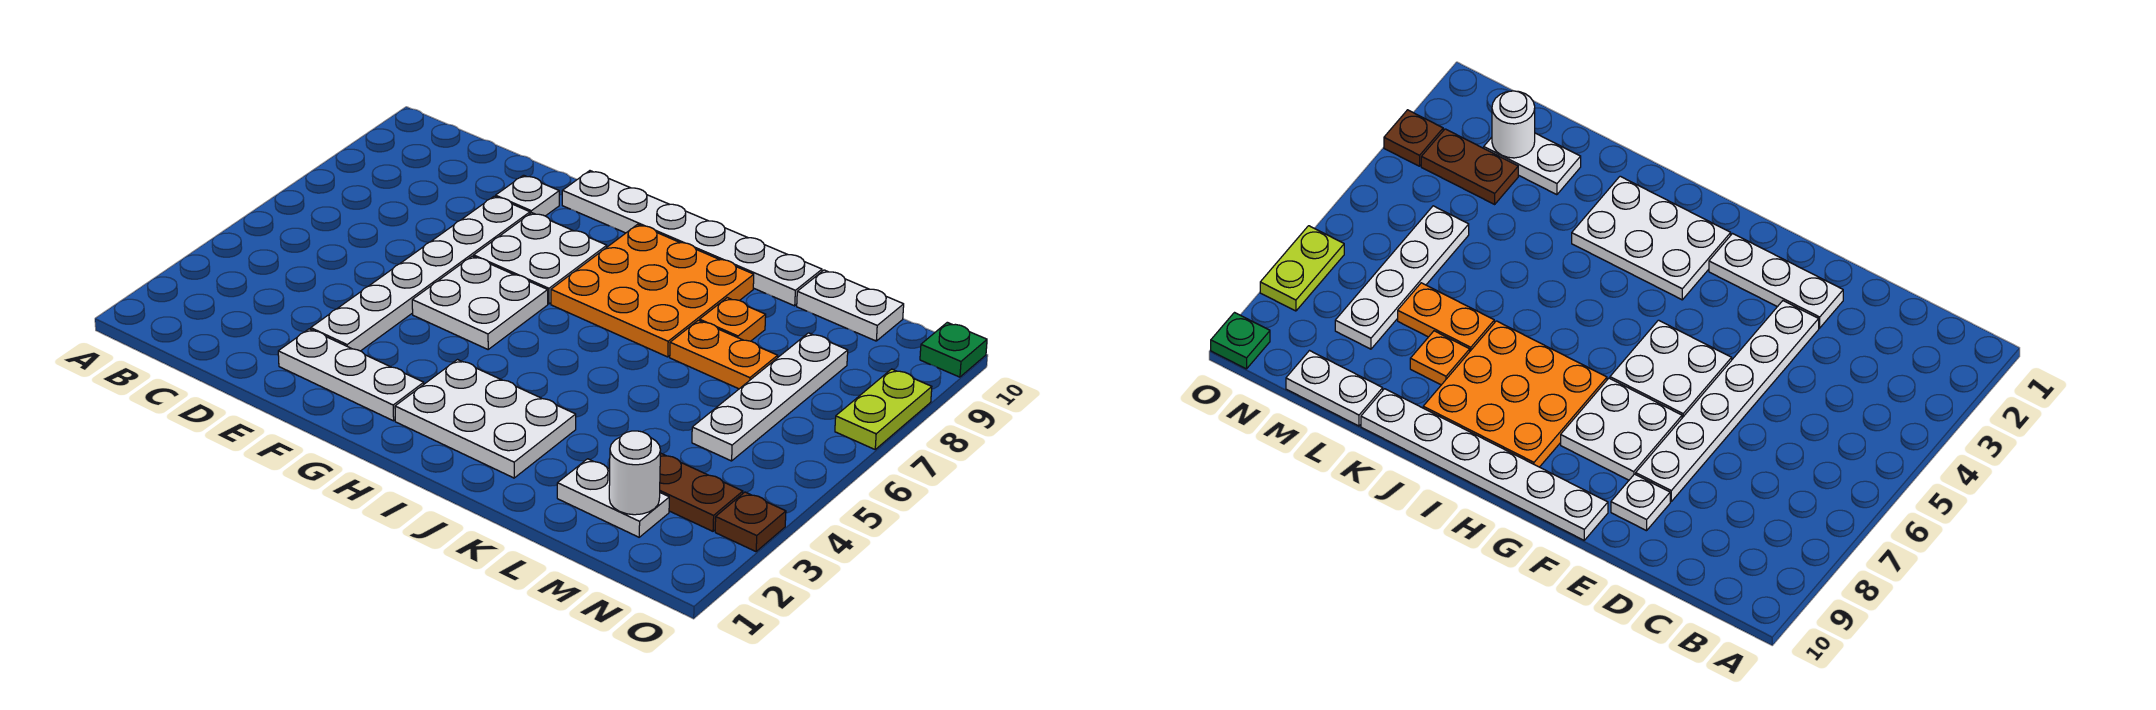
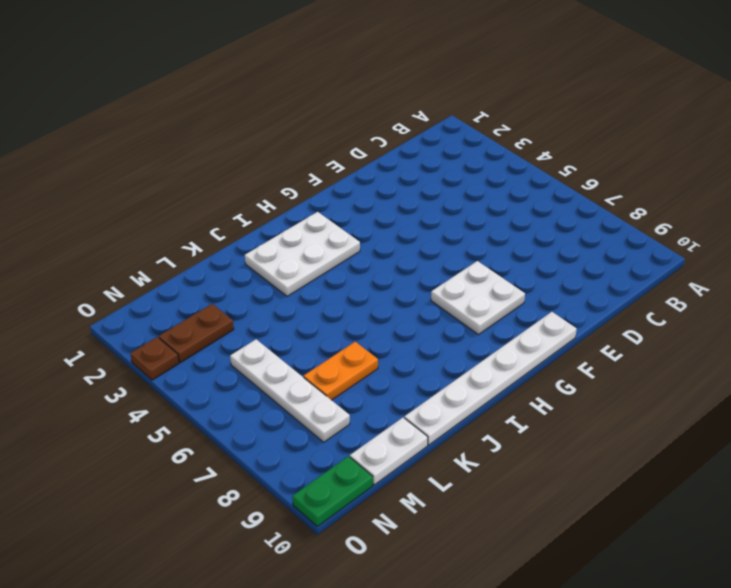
green plate N10:O10 level 1 -> green plate O10 level 1
none -> white plate E2:G2 level 1
none -> white plate E3:E8 level 1
none -> white plate E9 level 1

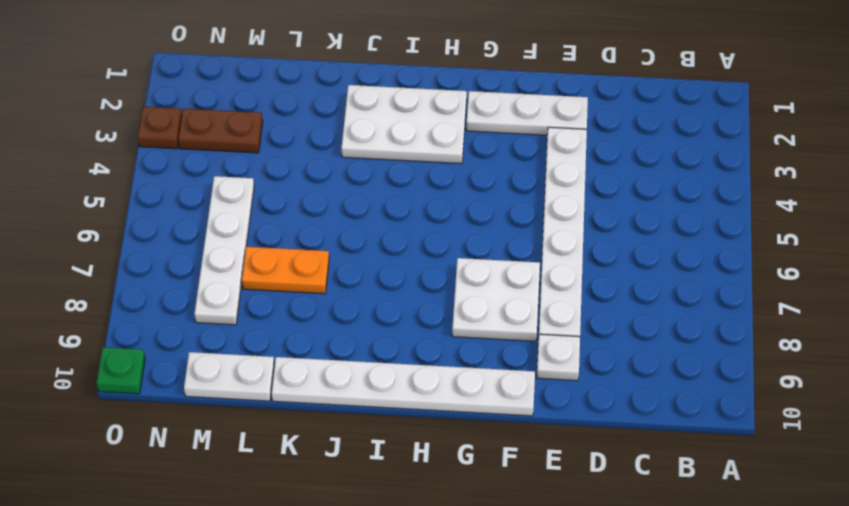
none -> white plate F5:G6 level 1
none -> orange plate H7:J9 level 1
none -> orange plate K8 level 1

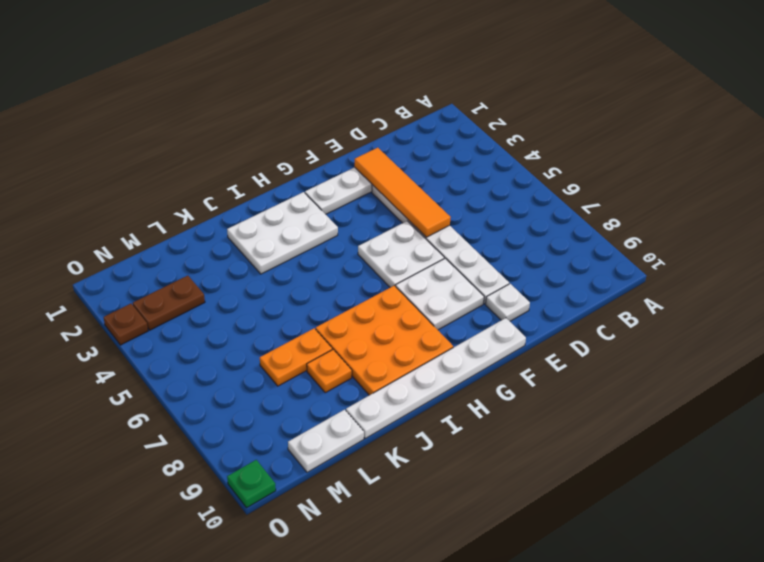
orange tile E2:E5 level 2 -> none
none -> white plate L2:M2 level 1
none -> white plate M5:M8 level 1
none -> lime plate O7:O8 level 1

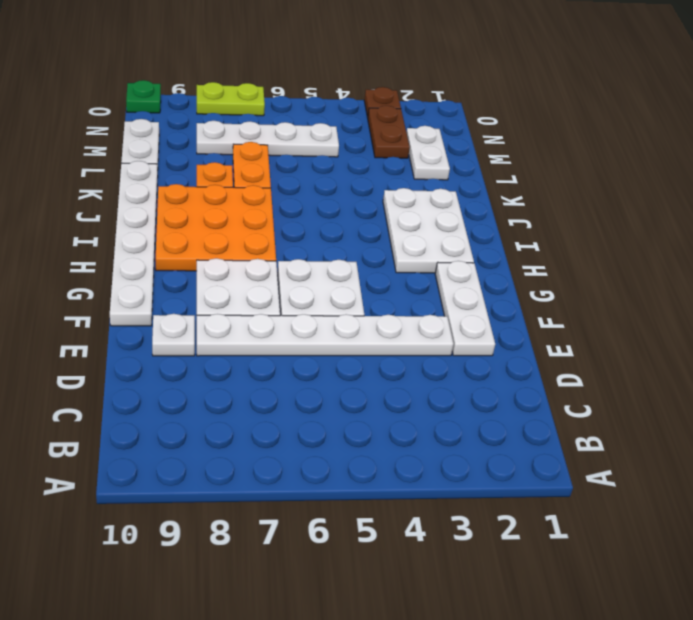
none -> white round brick M2 level 2

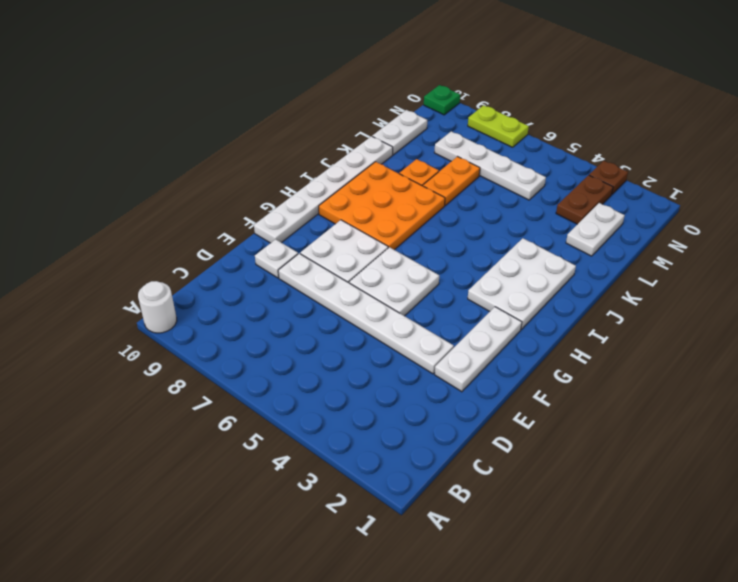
white round brick A10 level 1 -> white round brick M2 level 2

